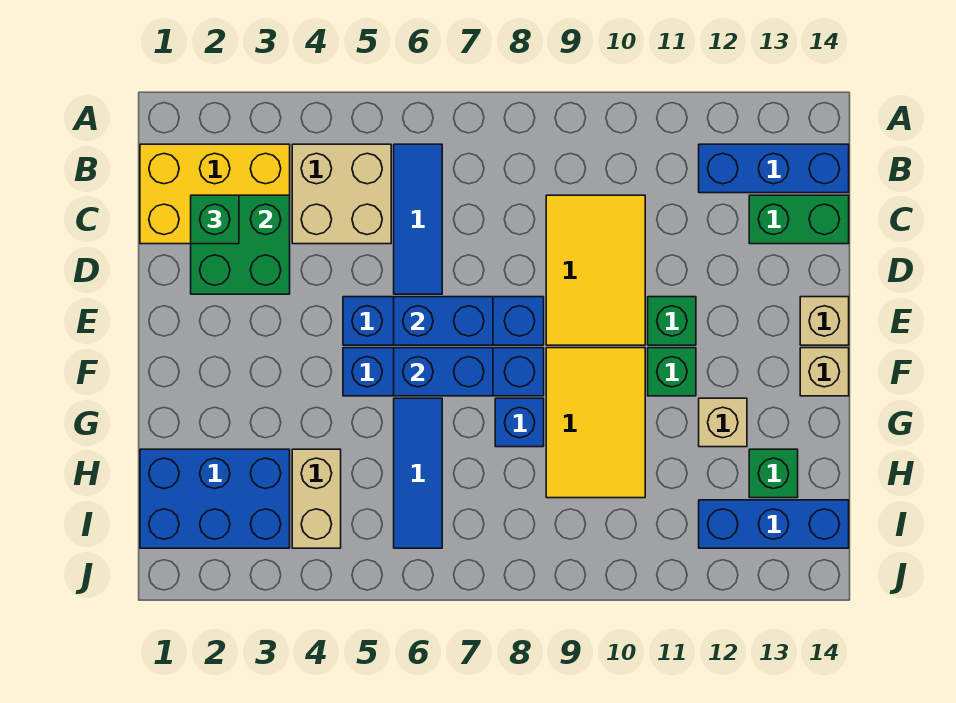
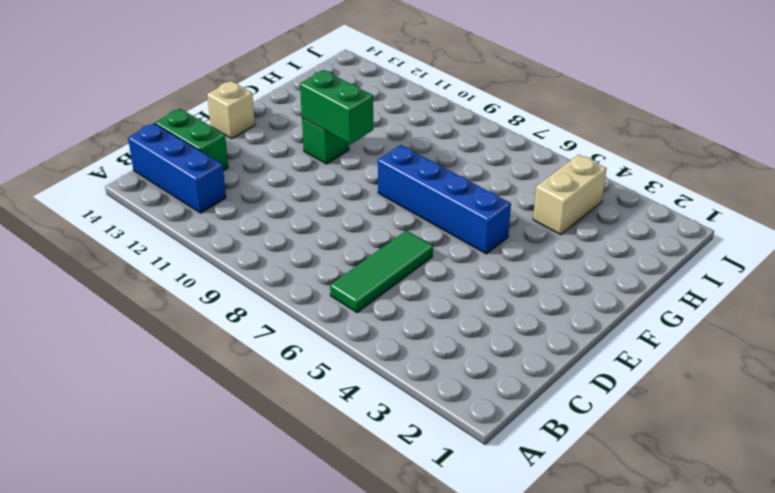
green tile B6:D6 level 1 -> blue tile B6:D6 level 1
green brick F10:F11 level 2 -> none
none -> yellow brick B1:C3 level 1
none -> tan brick B4:C5 level 1
none -> yellow tile C9:E10 level 1

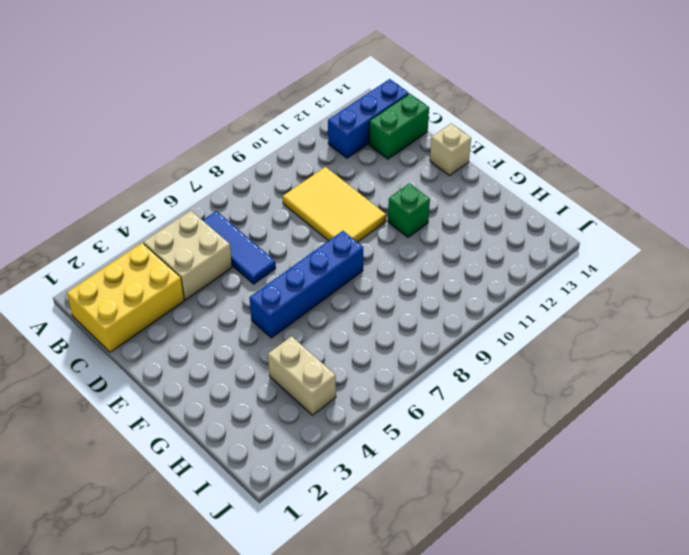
none -> blue brick E5:E8 level 1
none -> green brick E11 level 1
none -> yellow tile F9:H10 level 1

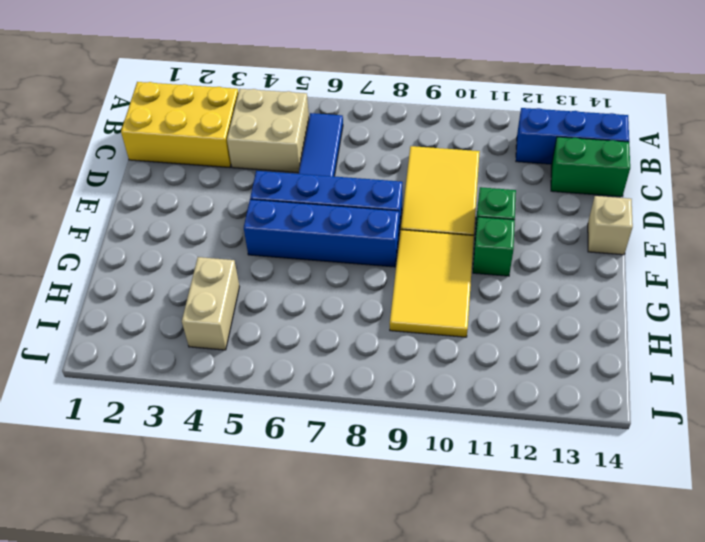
none -> tan brick F14 level 1
none -> blue tile G6:I6 level 1
none -> blue brick G8 level 1

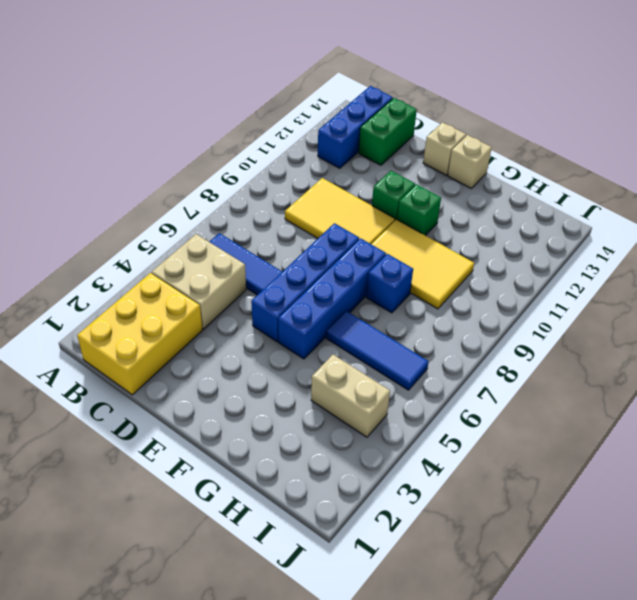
none -> tan brick G12 level 1
none -> blue brick H1:I3 level 1
none -> green brick H13 level 1

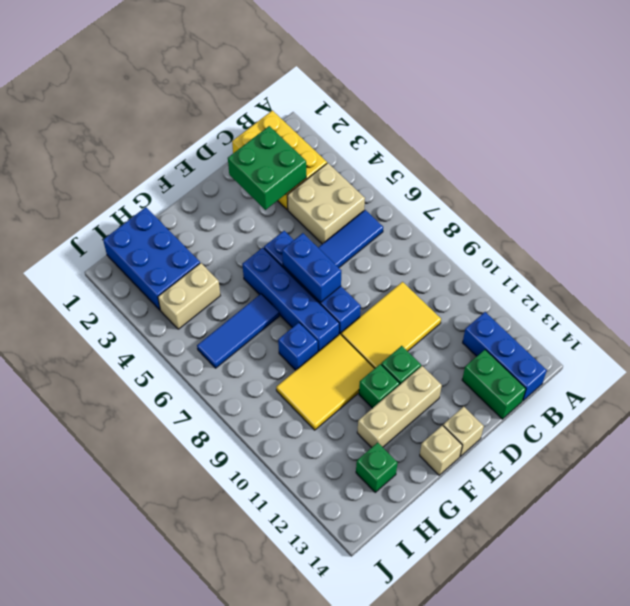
tan brick E12:G12 level 1 -> tan brick G12 level 1
none -> blue brick I12:I14 level 1
none -> blue brick F6:F7 level 2
none -> green brick C2 level 3

